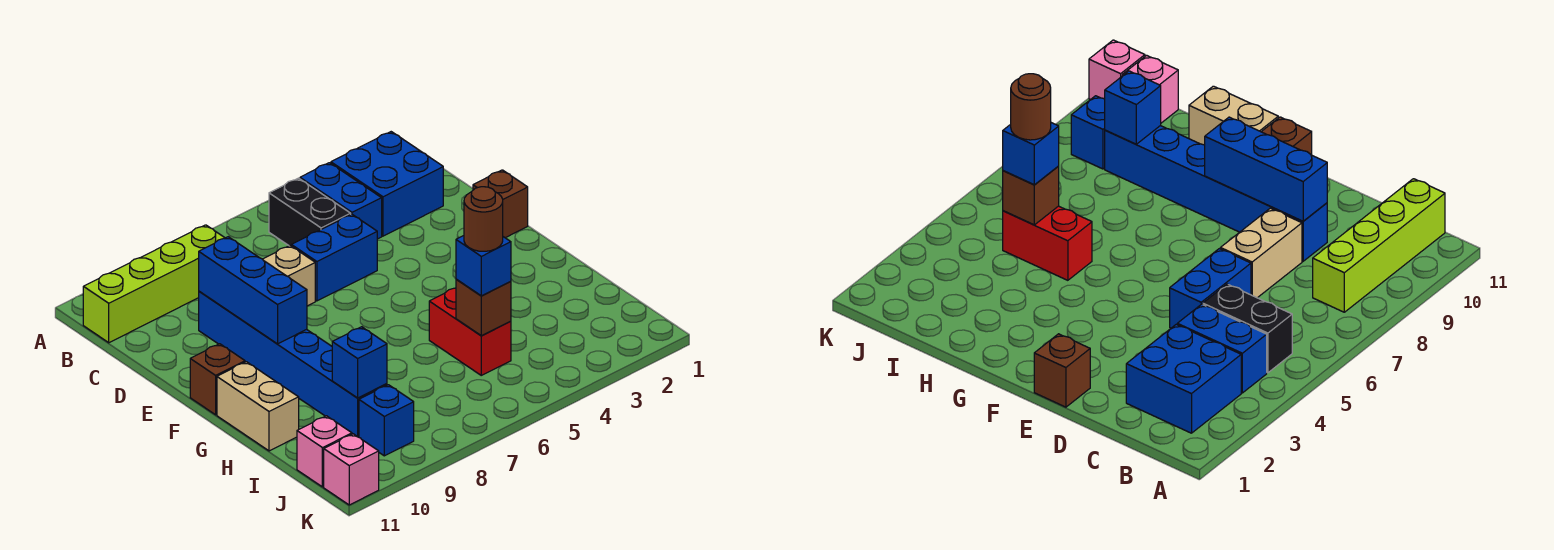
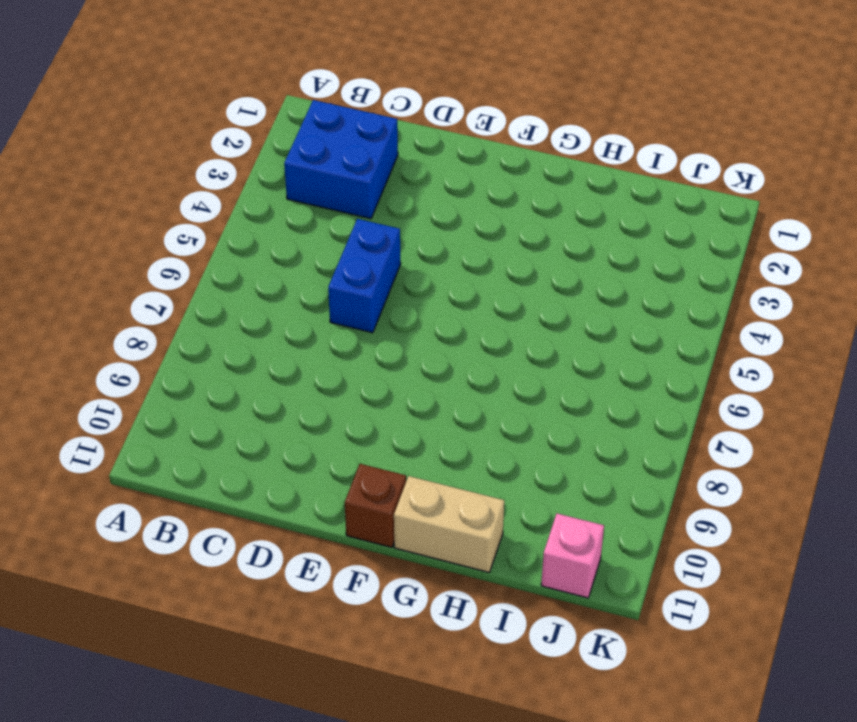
none -> blue brick B4:C4 level 1
none -> black brick B5:C5 level 1
none -> lime brick B8:B11 level 1

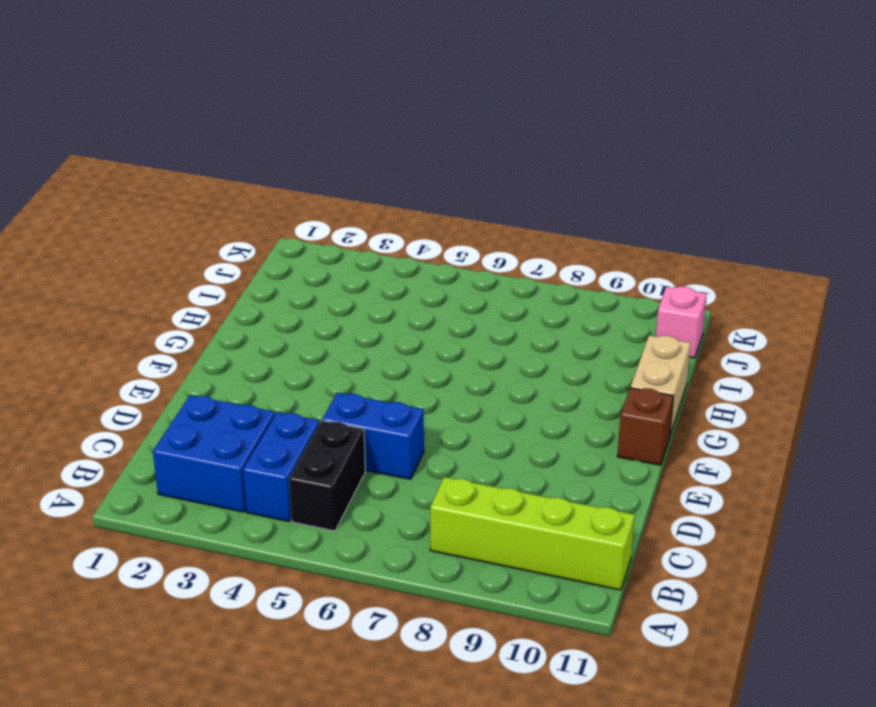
none -> tan brick D7:D8 level 1
none -> blue brick D9:I9 level 1
none -> brown brick E1 level 1

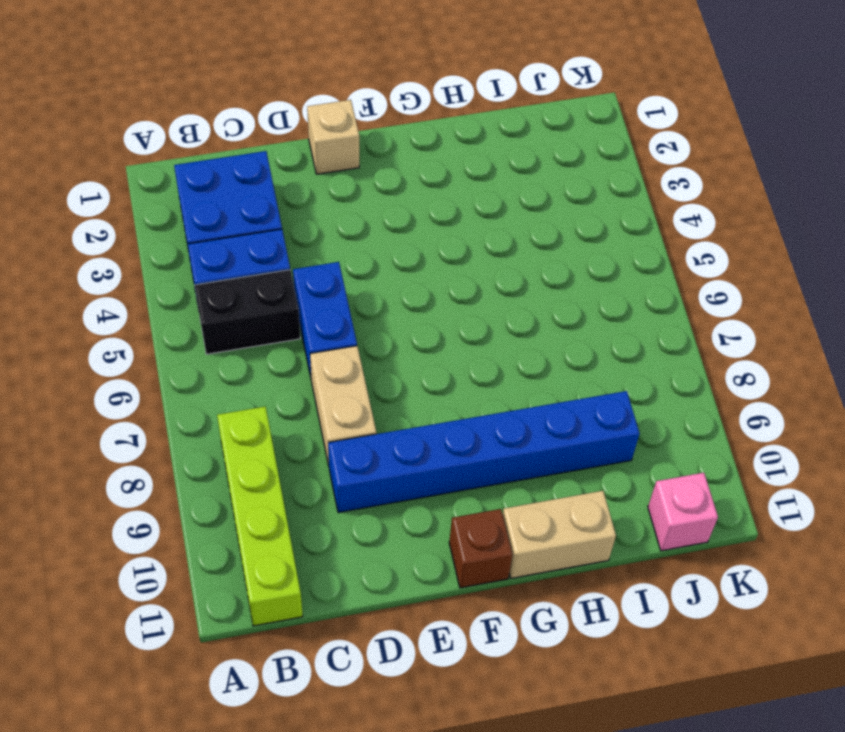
tan brick E1 level 1 -> brown brick E1 level 1
none -> red brick H5:I5 level 1
none -> blue brick J9 level 1
none -> pink brick K11 level 1

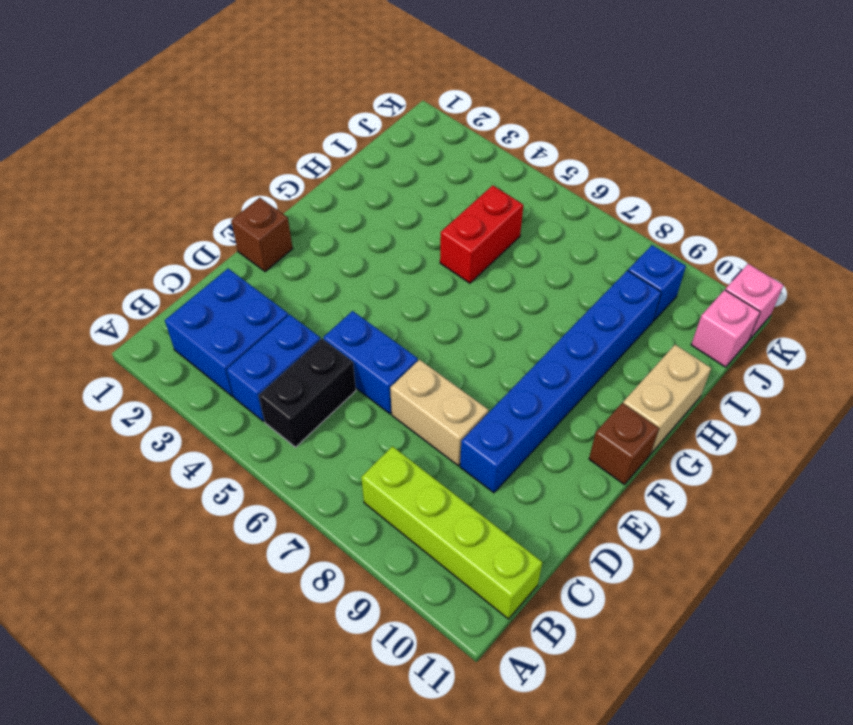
none -> blue brick D9:F9 level 2
none -> brown brick I5 level 2
none -> blue brick I9 level 2

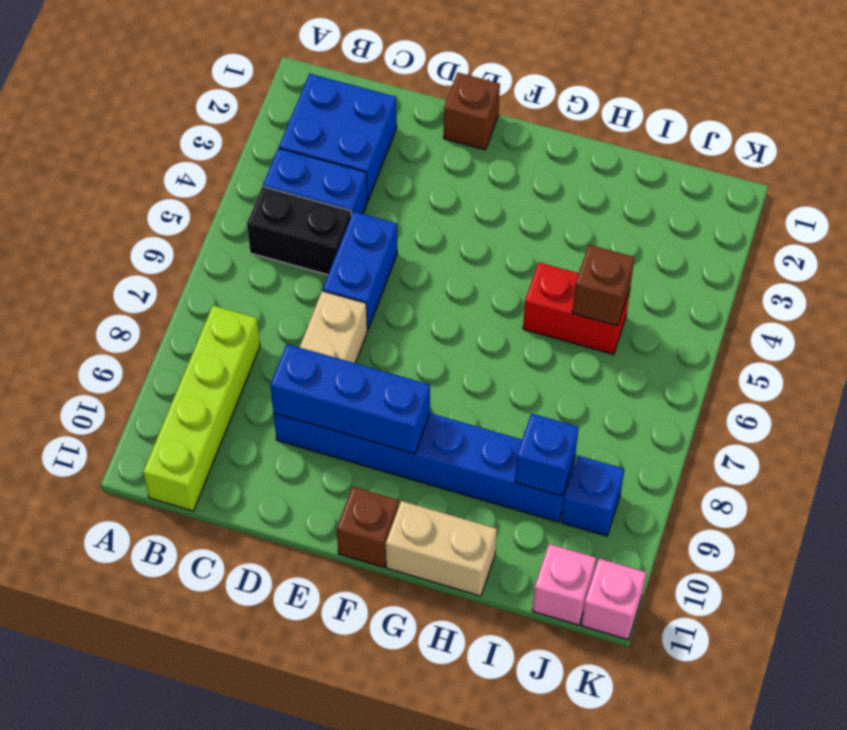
none -> blue brick I5 level 3
none -> brown round brick I5 level 4

